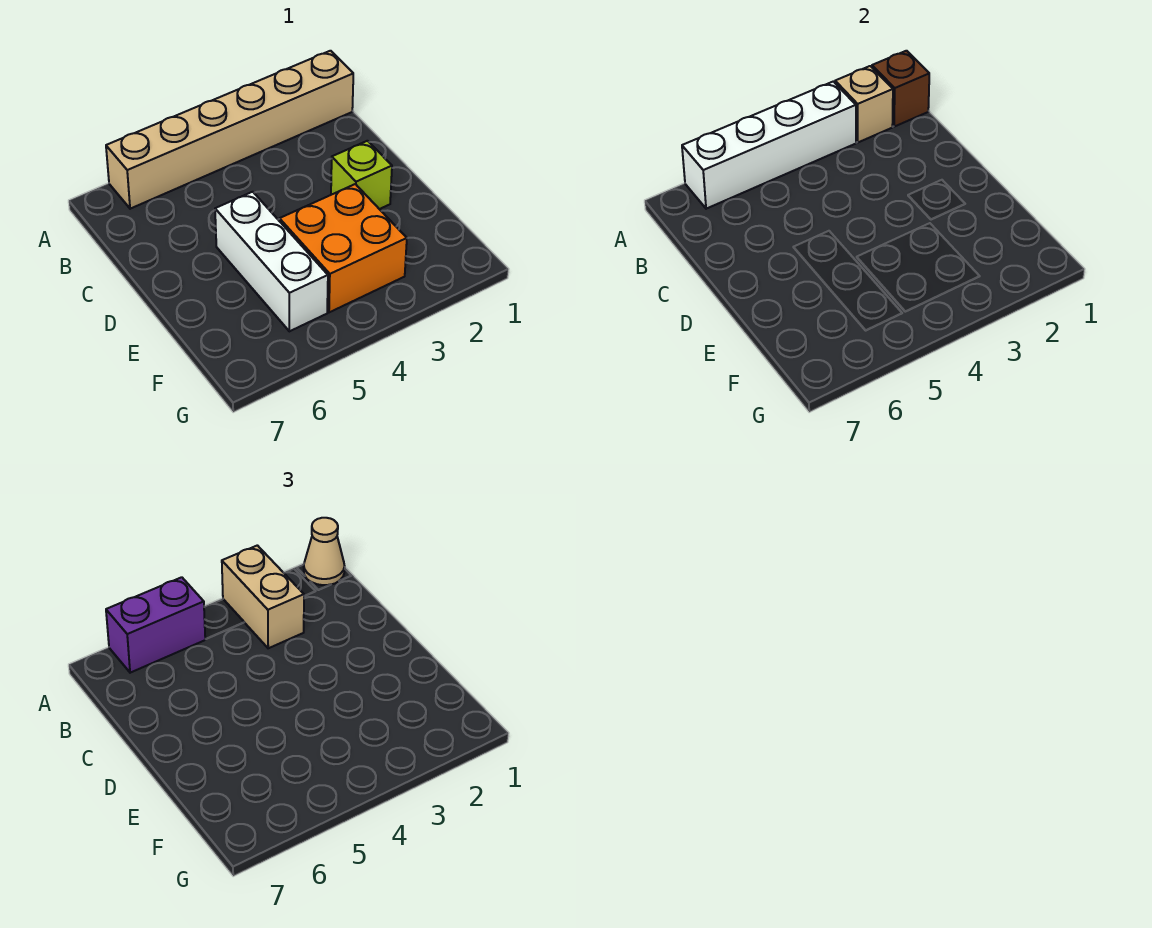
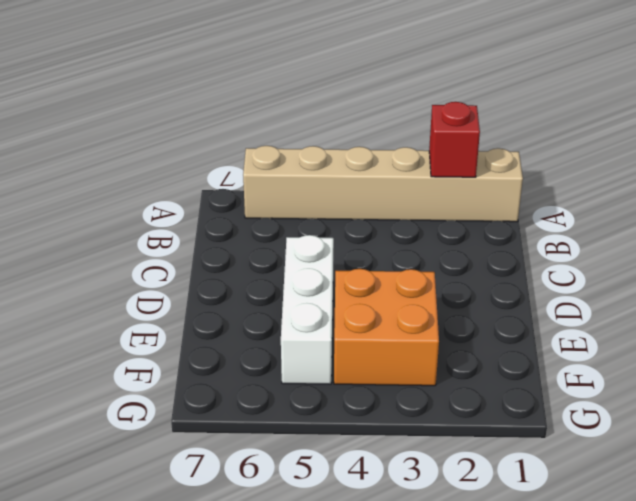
red brick A2 level 2 -> tan brick A2 level 2
none -> lime brick D2 level 1
none -> brown brick A1 level 2

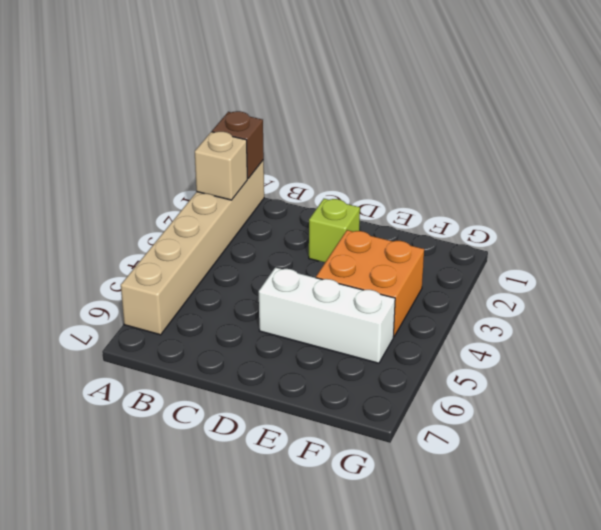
none -> white brick A3:A6 level 2
none -> tan cone A1 level 3

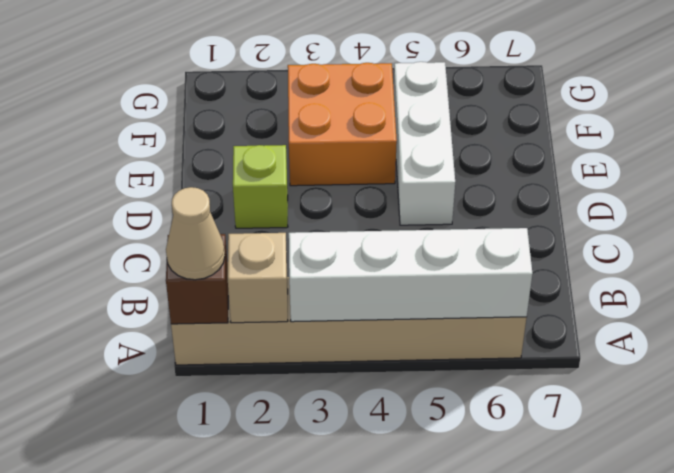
none -> tan brick A3:B3 level 3
none -> purple brick A5:A6 level 3

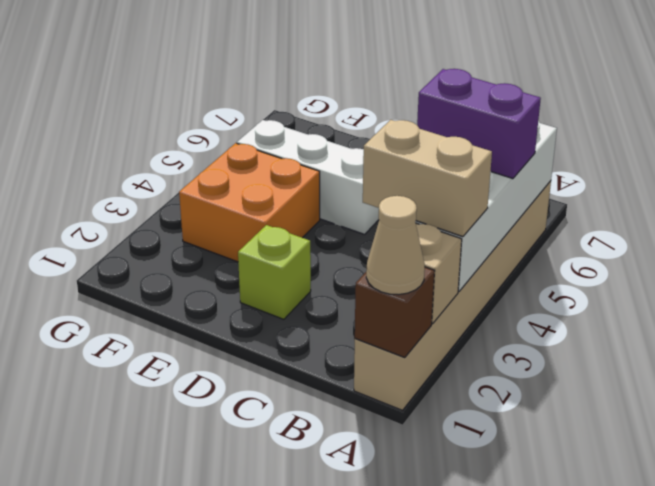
purple brick A5:B5 level 3 -> purple brick A5:A6 level 3

